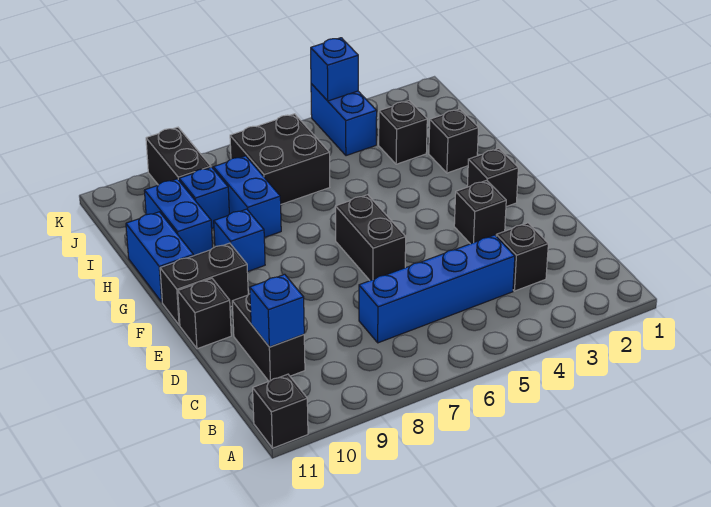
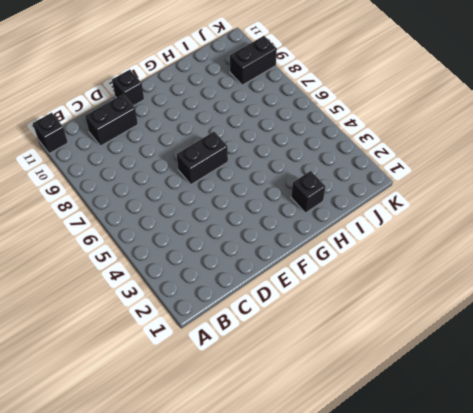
none -> black brick C3 level 1
none -> blue brick C4:C7 level 1
none -> black brick E3 level 1

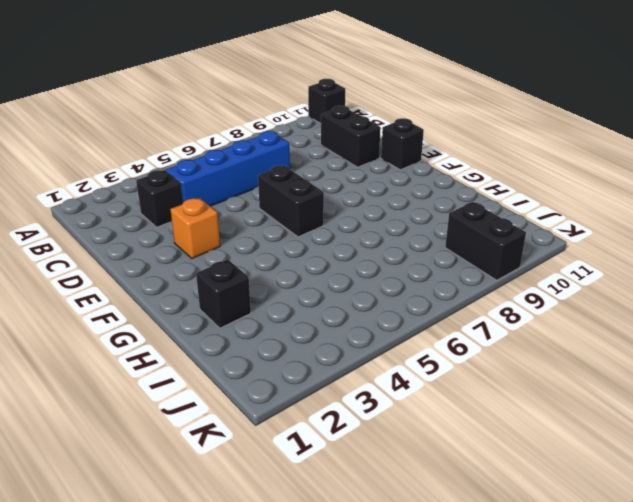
orange brick E3 level 1 -> black brick E3 level 1
none -> black brick F2 level 1
none -> black brick F10:F11 level 1
none -> blue brick G9 level 1

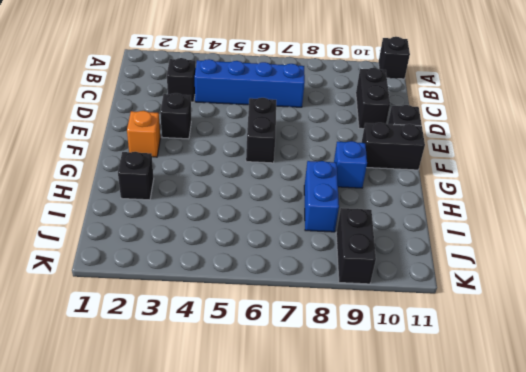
orange brick F2 level 1 -> black brick F2 level 1
none -> blue brick G11:H11 level 1
none -> blue brick H10:I10 level 1
none -> black brick I3 level 1

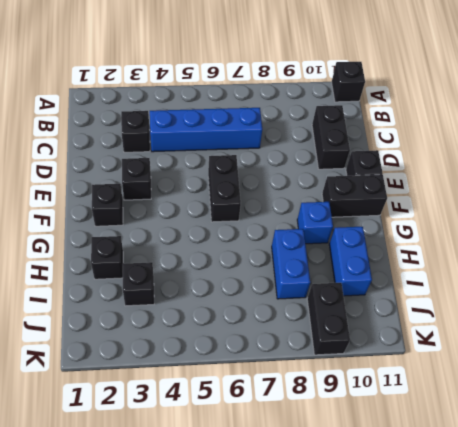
none -> blue brick G11:H11 level 1
none -> black brick I6:J7 level 1
none -> blue brick I9 level 1

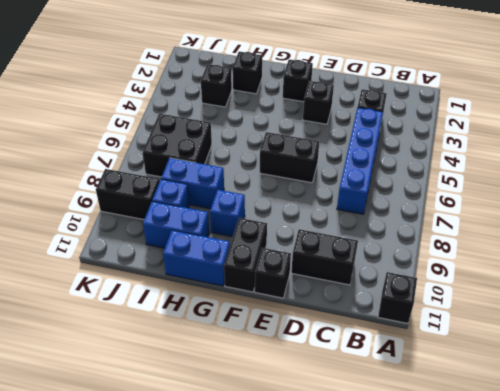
none -> blue brick J4:K4 level 1
none -> blue brick C10 level 2
none -> blue brick K4 level 2

